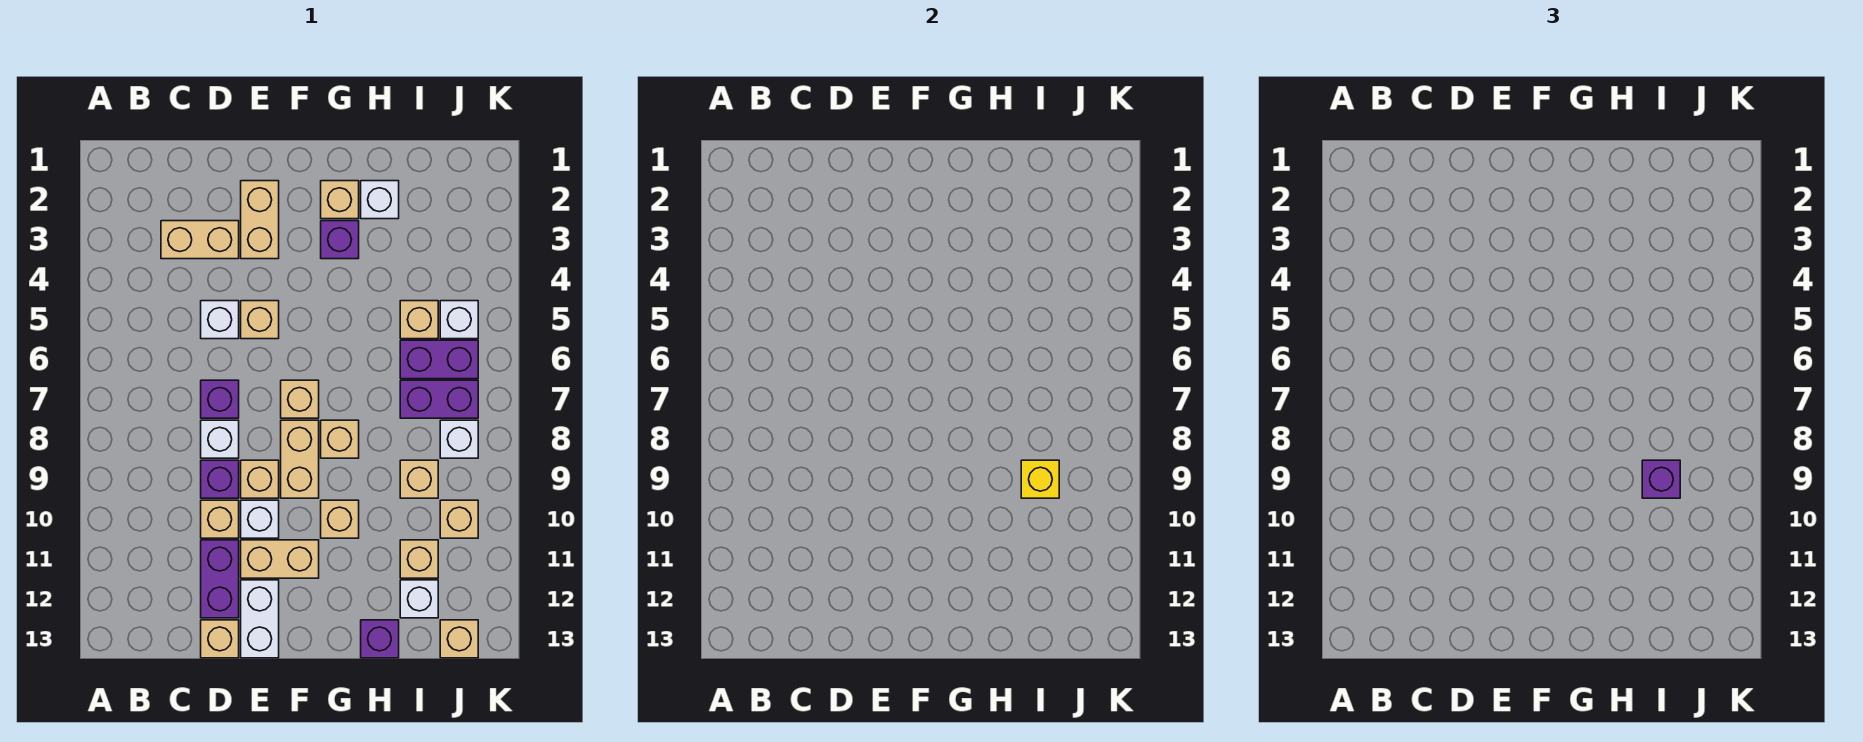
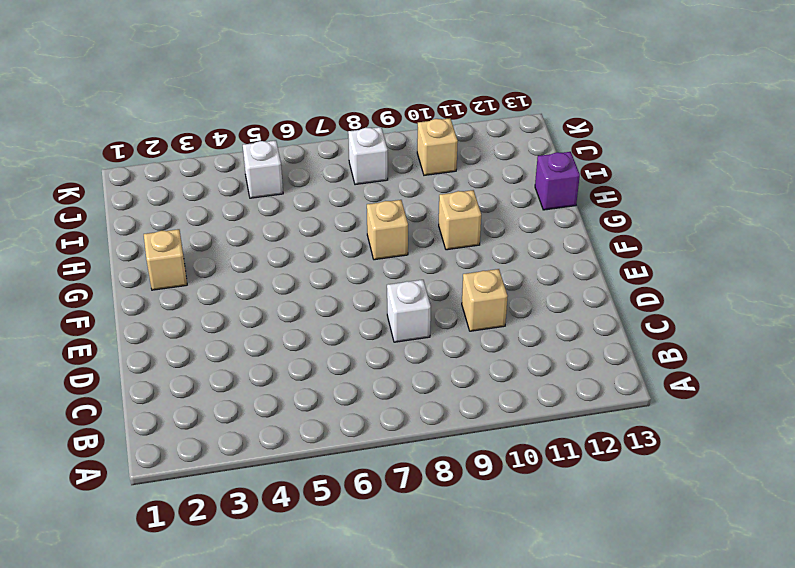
none -> tan brick C3:D3 level 1
none -> white brick D5 level 1
none -> purple brick D7 level 1
none -> purple brick D9 level 1

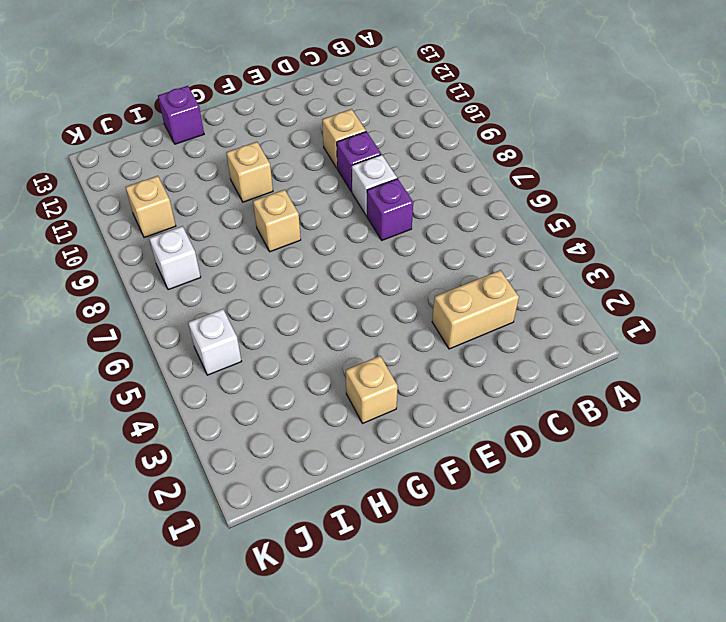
none -> white brick D5 level 1
none -> purple brick D11:D12 level 1
none -> tan brick D13 level 1
none -> tan brick E2:E3 level 1

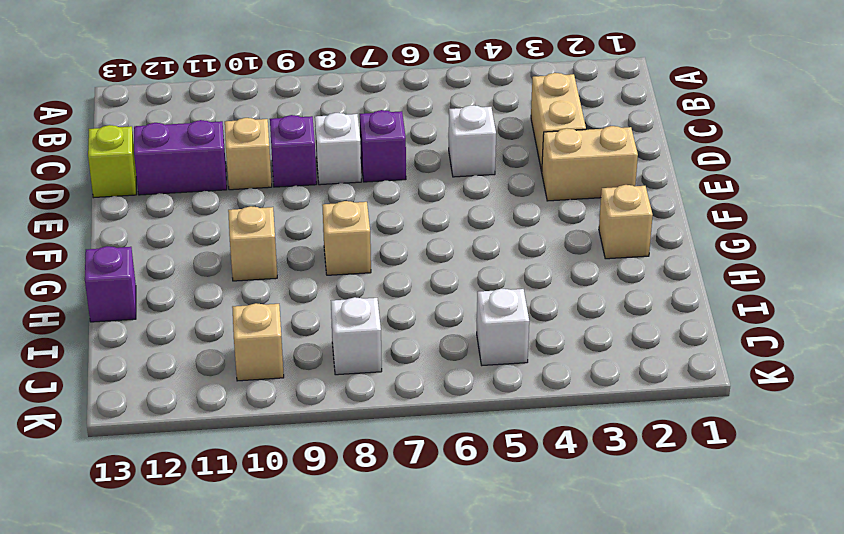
lime brick D13 level 1 -> tan brick D13 level 1
none -> tan brick E5 level 1
none -> tan brick E9 level 1
none -> white brick E10 level 1
none -> tan brick E11:F11 level 1

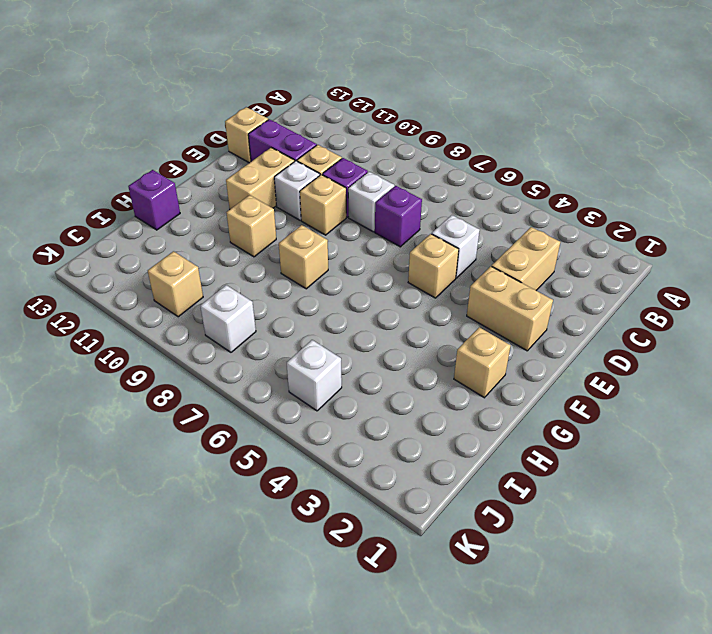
none -> white brick E12:E13 level 1
none -> tan brick F7 level 1
none -> tan brick F8:F9 level 1
none -> purple brick G3 level 1

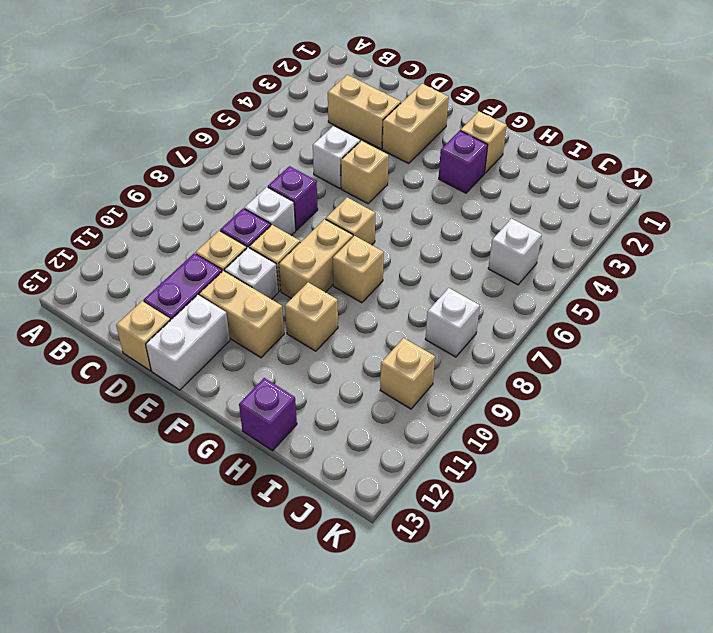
none -> white brick H2 level 1
none -> tan brick I5 level 1
none -> purple brick I6:J6 level 1
none -> purple brick I7:J7 level 1

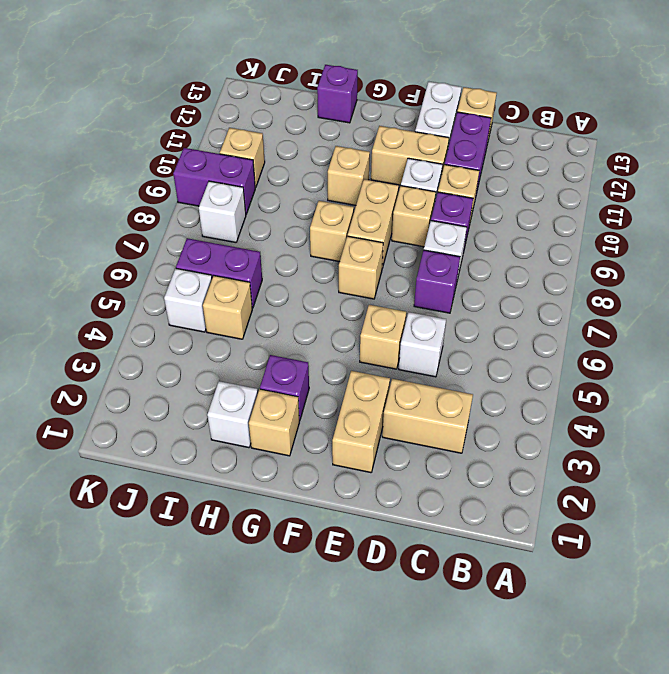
purple brick J9:K9 level 1 -> purple brick I7:J7 level 1
none -> tan brick I9 level 1
none -> tan brick I11 level 1
none -> white brick I12 level 1
none -> tan brick J13 level 1

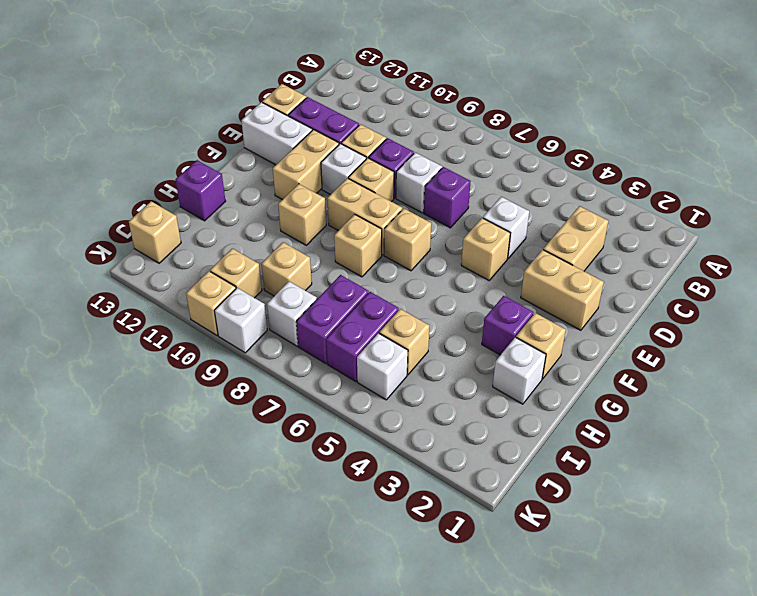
white brick K9 level 1 -> white brick I12 level 1
tan brick K10 level 1 -> tan brick I11 level 1
none -> yellow brick I9 level 2
none -> purple brick I9 level 3

